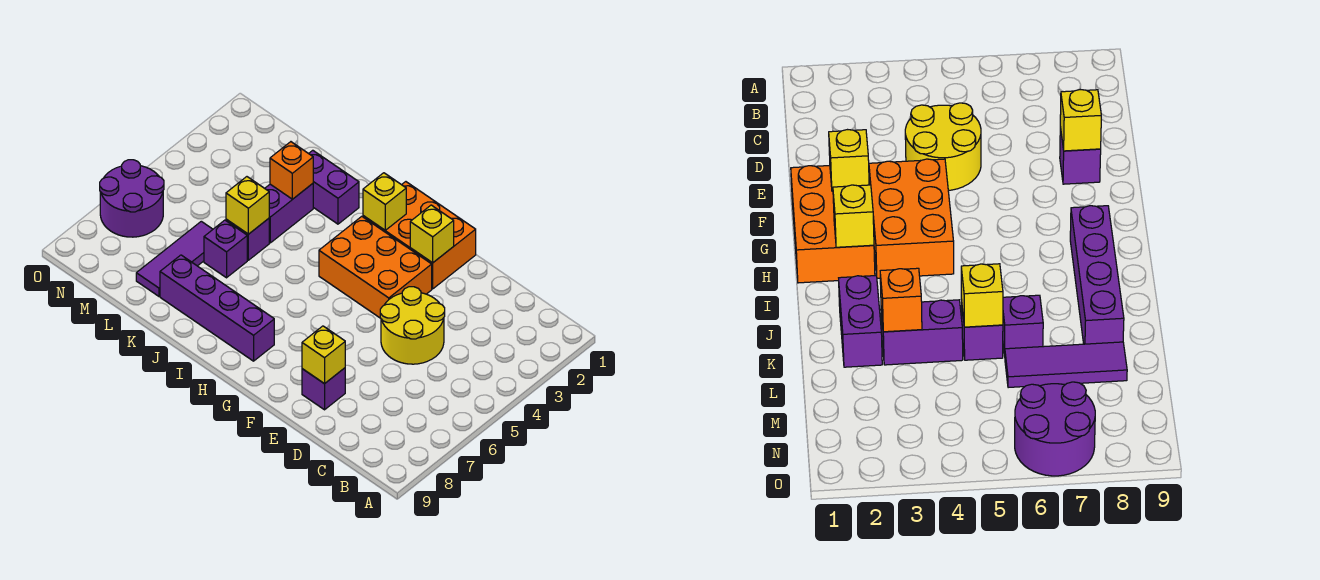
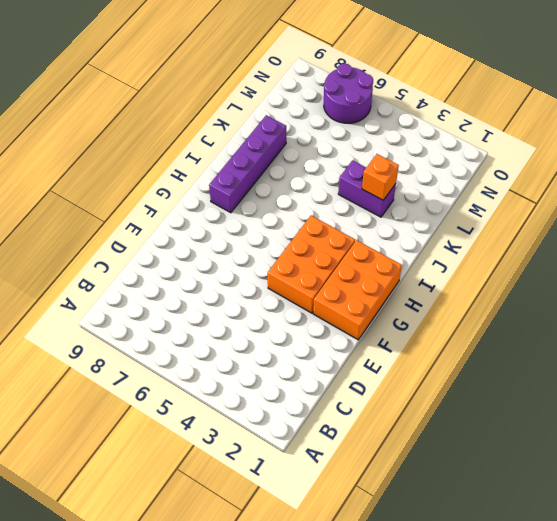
none -> yellow round brick D4:E5 level 1
none -> purple brick E8 level 1
none -> purple brick J2:K2 level 1

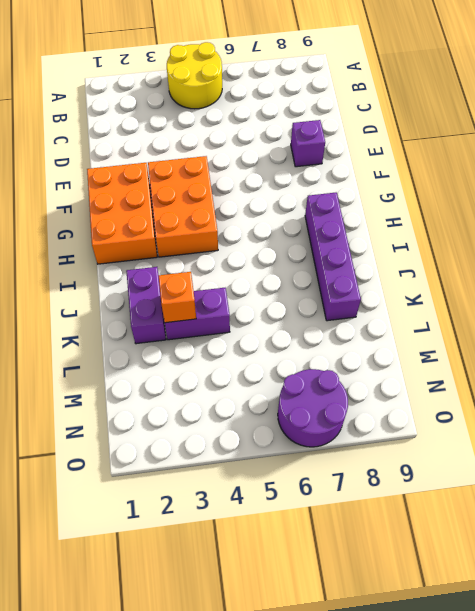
yellow round brick A4:B5 level 1 -> yellow round brick D4:E5 level 1
none -> purple brick K5 level 1
none -> purple brick K6 level 1
none -> purple tile L6:L8 level 1

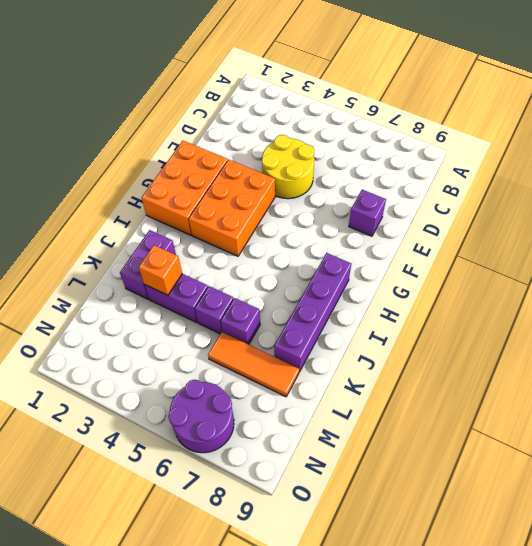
orange tile L6:L8 level 1 -> purple tile L6:L8 level 1
none -> yellow brick E8 level 2
none -> yellow brick F2 level 2
none -> yellow brick H2 level 2

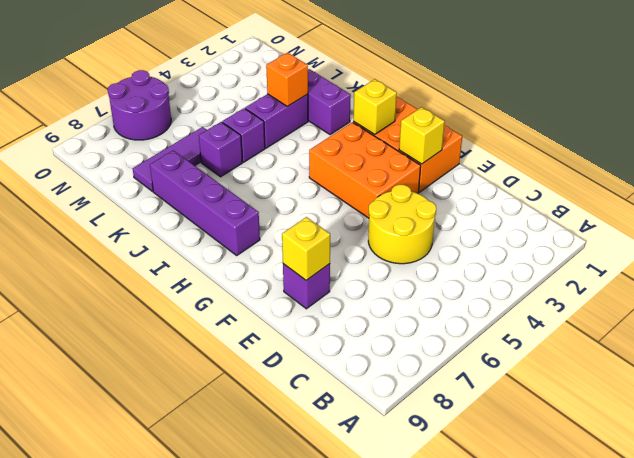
none -> yellow brick K5 level 2

